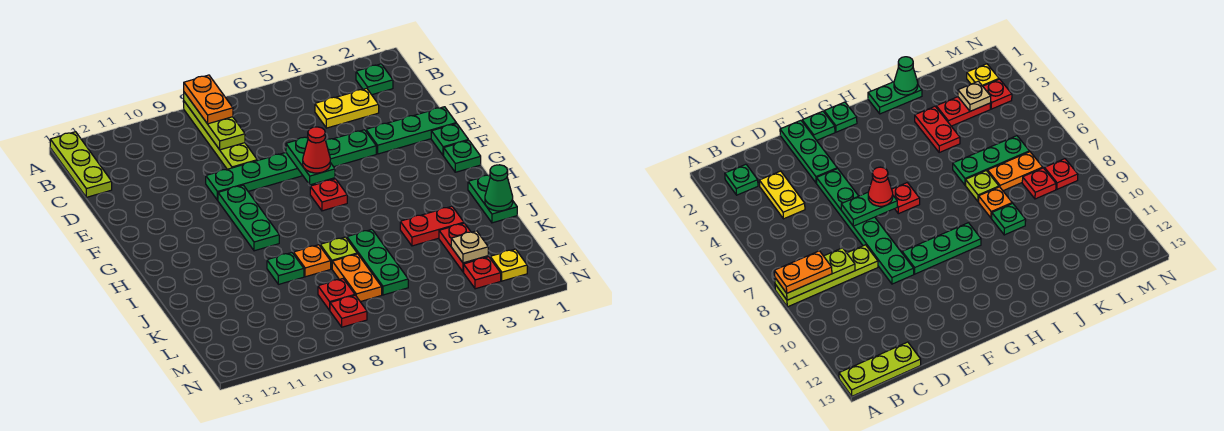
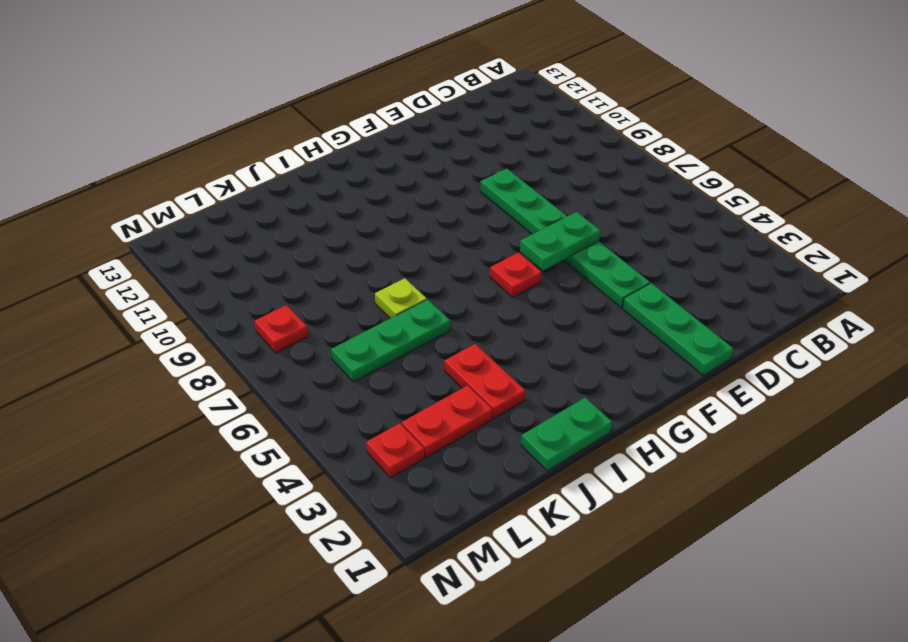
none -> lime plate A8:D8 level 1
none -> lime plate A13:C13 level 1
none -> green plate B2 level 1

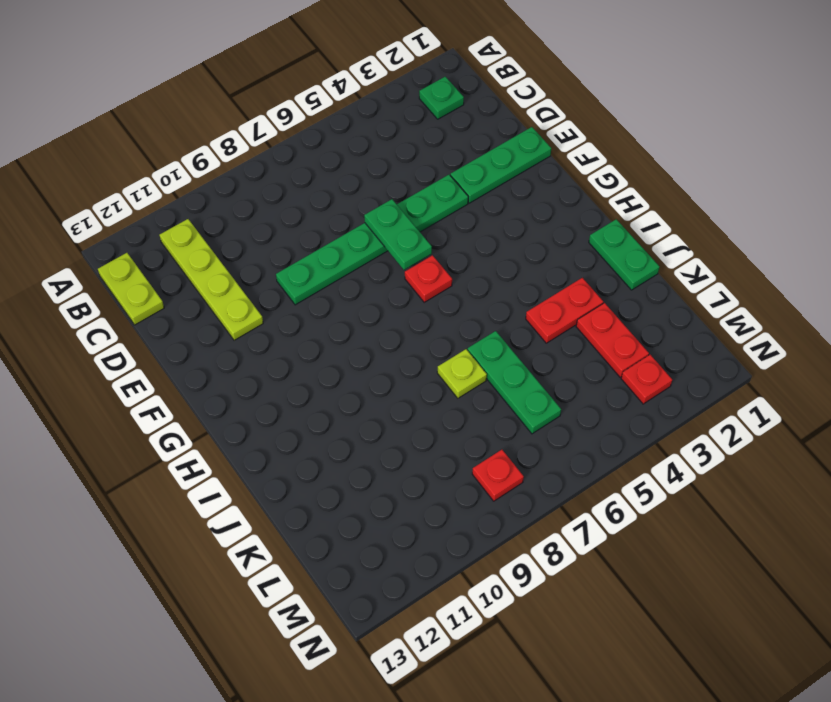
lime plate B11:E11 level 1 -> lime plate A8:D8 level 1
lime plate B13:C13 level 1 -> lime plate A13:C13 level 1
none -> yellow plate C3:C4 level 1
none -> green plate F1 level 1
none -> green plate F9:H9 level 1

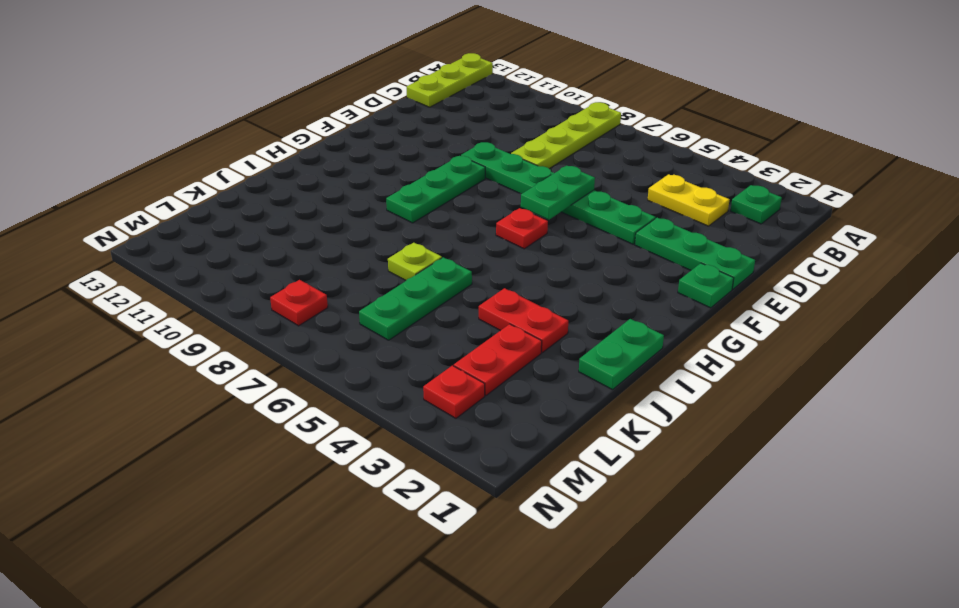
none -> green plate G1 level 1
none -> orange plate J8 level 1
none -> green plate J9 level 1

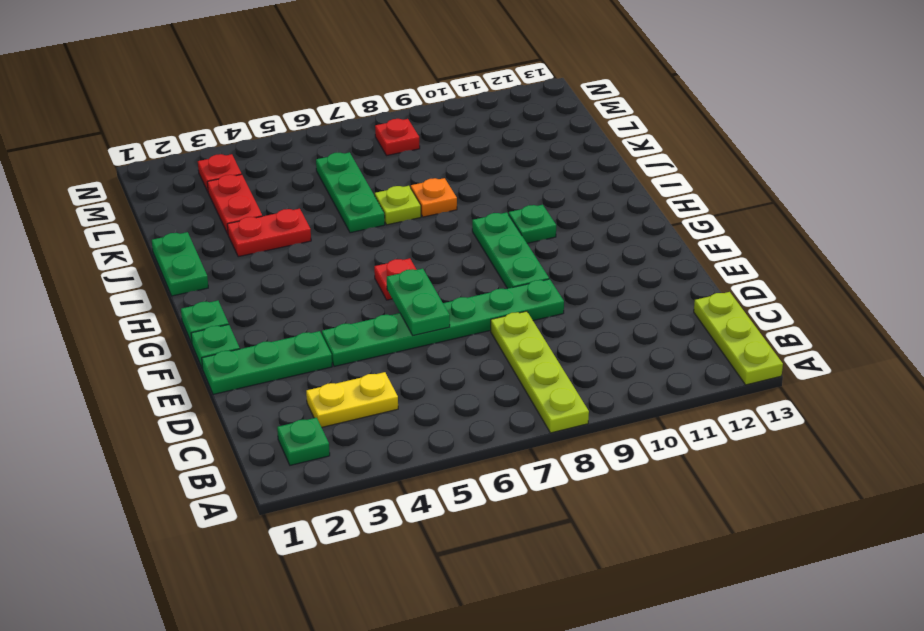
green plate H10 level 1 -> green plate J9 level 1
none -> orange plate K7:L7 level 1
none -> red plate L8 level 1
none -> yellow plate M2 level 1

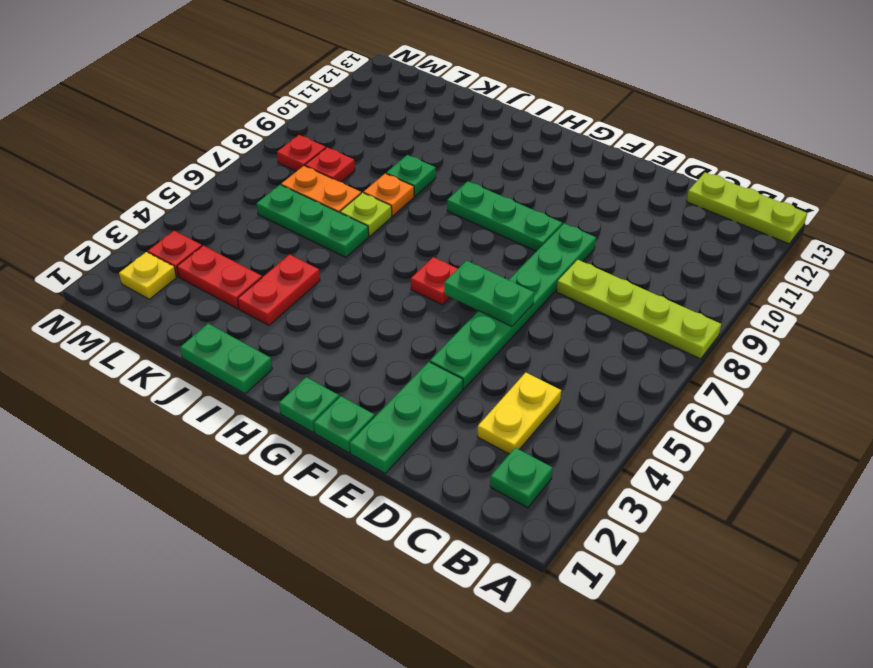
none -> lime plate A8:C8 level 2
none -> green cone J1 level 2
none -> tan plate L3 level 2

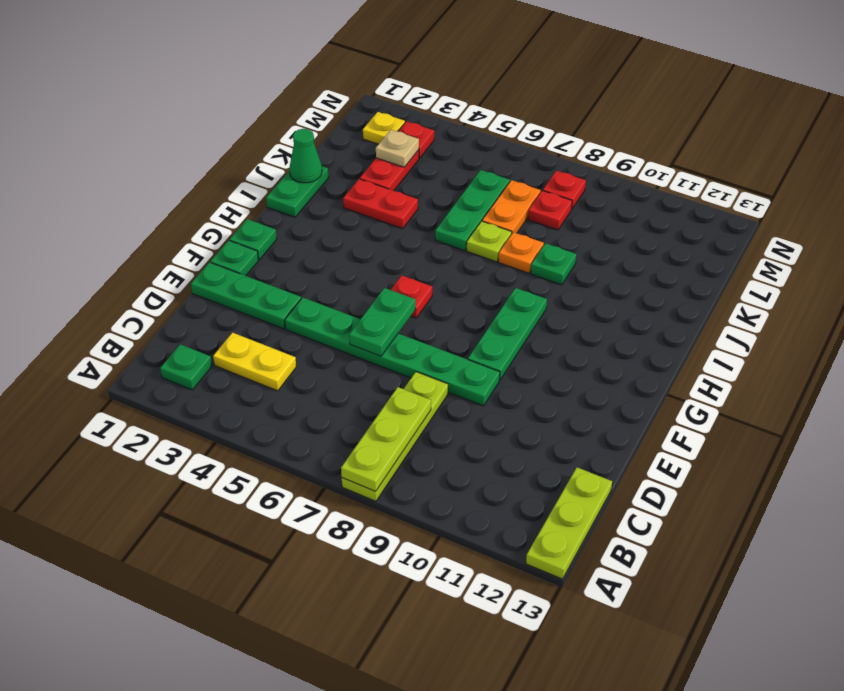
none -> orange plate A8:B8 level 3
none -> red cone F6 level 3

